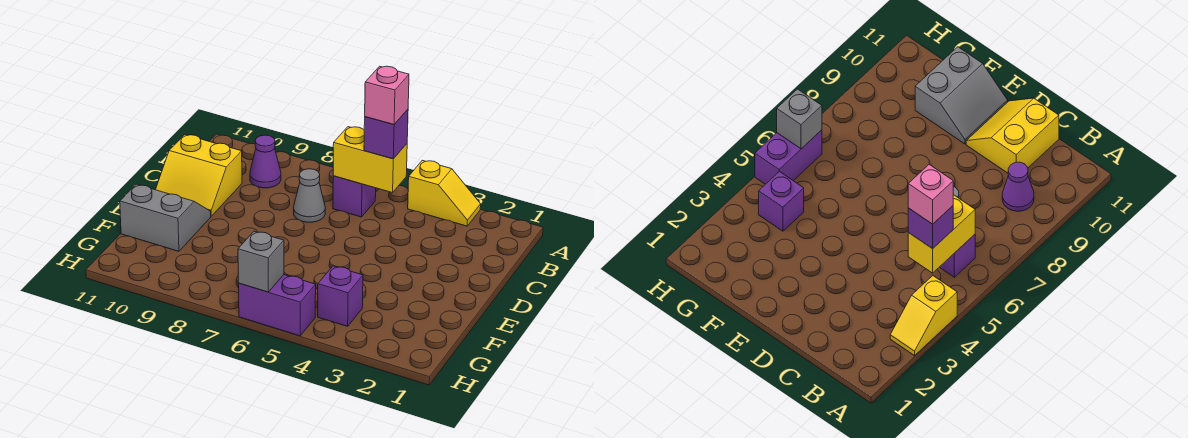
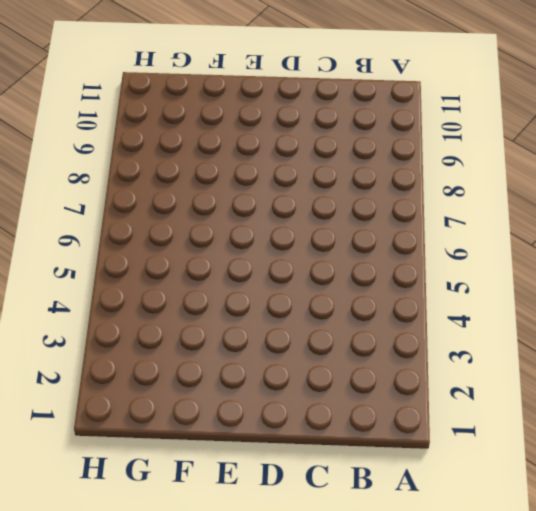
none -> yellow slope A3:A4 level 1 top 4
none -> purple brick B6 level 1
none -> purple cone B9 level 1

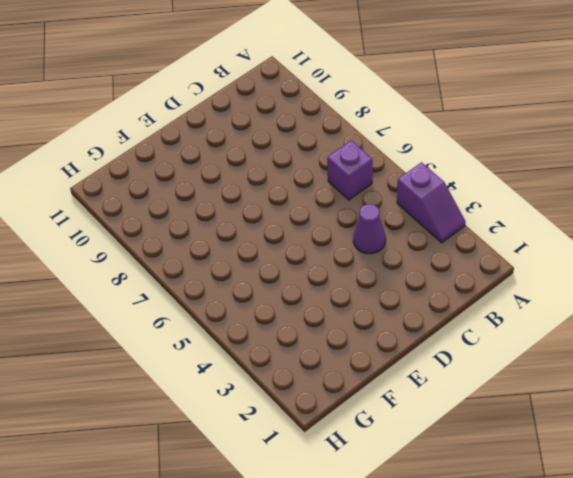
purple slope A3:A4 level 1 top 4 -> yellow slope A3:A4 level 1 top 4
purple cone C4 level 1 -> purple cone B9 level 1
none -> grey cone C7 level 1
none -> yellow slope C10:D11 level 1 top C
none -> grey slope E10:F11 level 1 top F

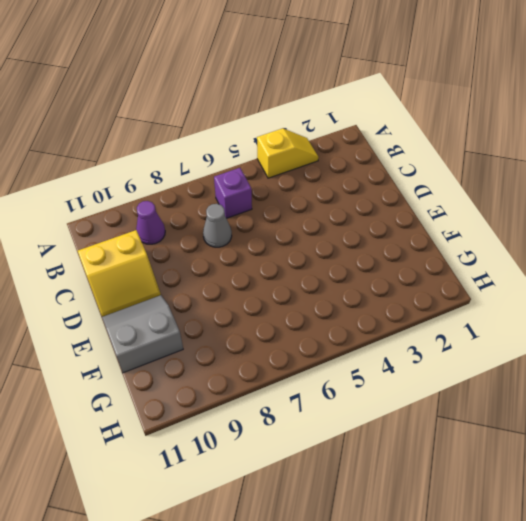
none -> purple brick G4 level 1
none -> purple brick H5:H6 level 1
none -> yellow brick B5:B6 level 2

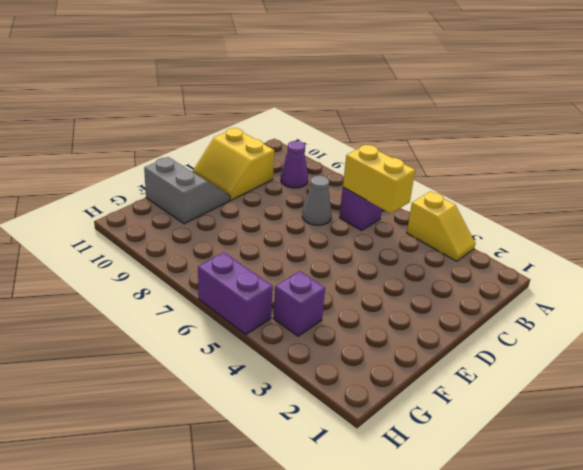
none -> grey brick H6 level 2
none -> purple brick B5 level 3
none -> pink brick B5 level 4

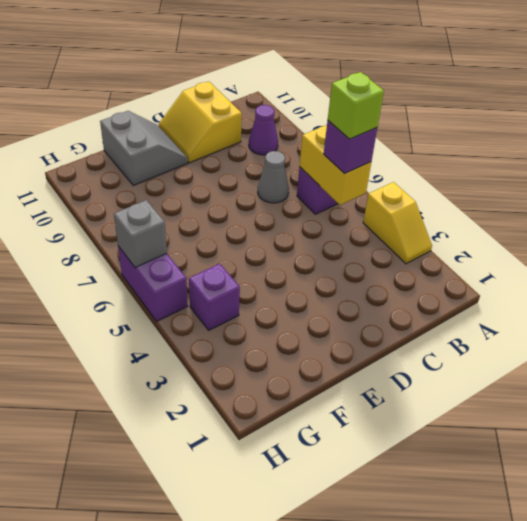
lime brick B5 level 4 -> pink brick B5 level 4

